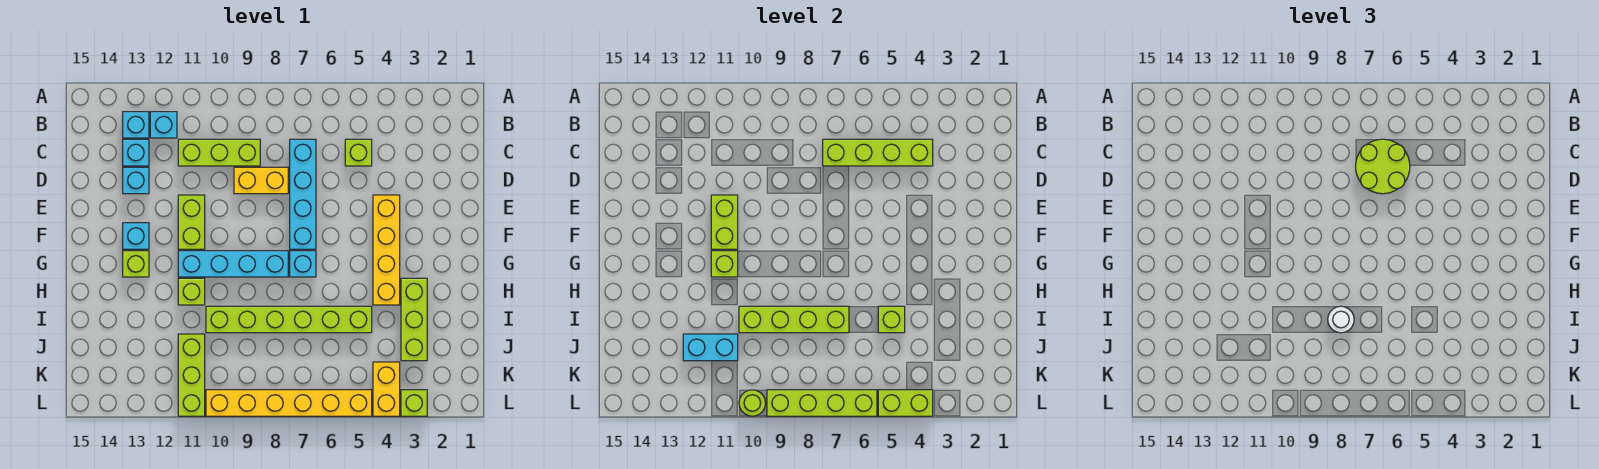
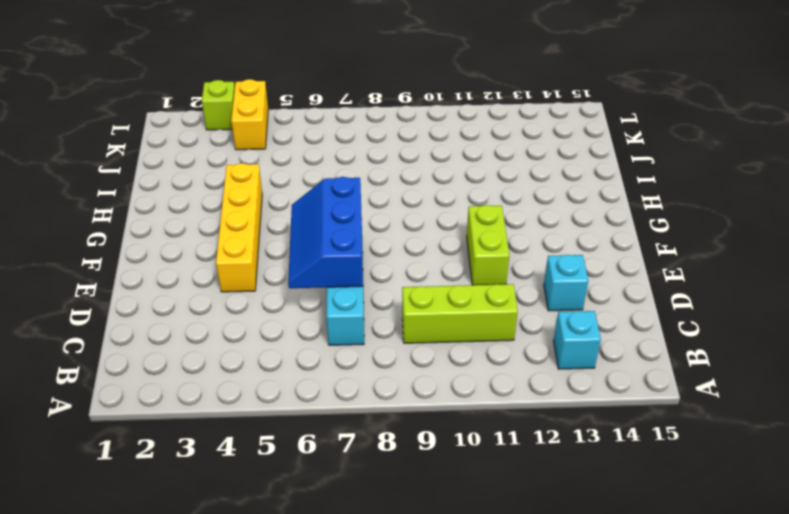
blue slope D6:F7 level 2 top 7 -> none
none -> cyan brick B12 level 1
none -> lime brick C5 level 1
none -> cyan brick C13 level 1
none -> yellow brick D8:D9 level 1

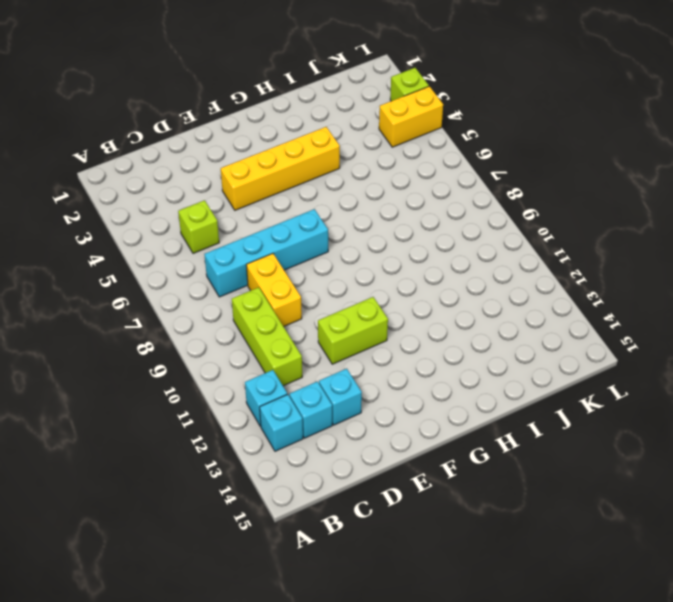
none -> cyan brick F13 level 1
none -> cyan brick G7 level 1
none -> cyan brick G8:G11 level 1
none -> lime brick G13 level 1

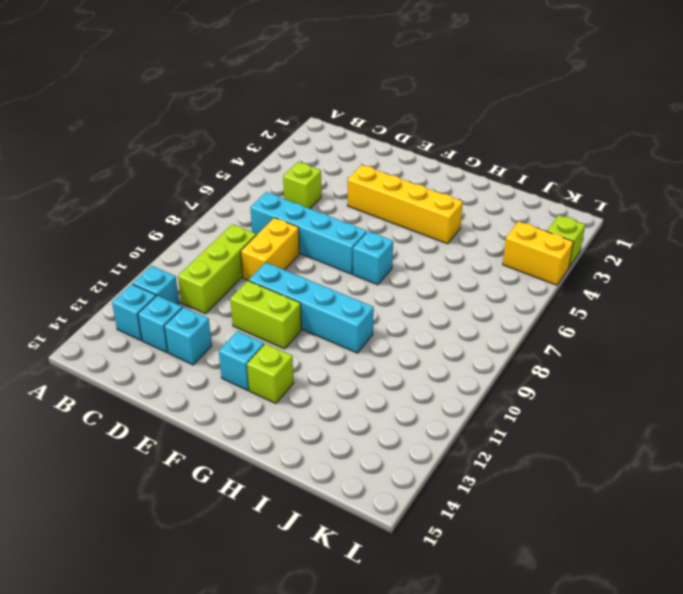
cyan brick E10:H10 level 1 -> cyan brick G8:G11 level 1
none -> lime brick H3:J3 level 1
none -> lime brick H11 level 1
none -> lime brick I5:I10 level 1
none -> lime brick J11:L11 level 1

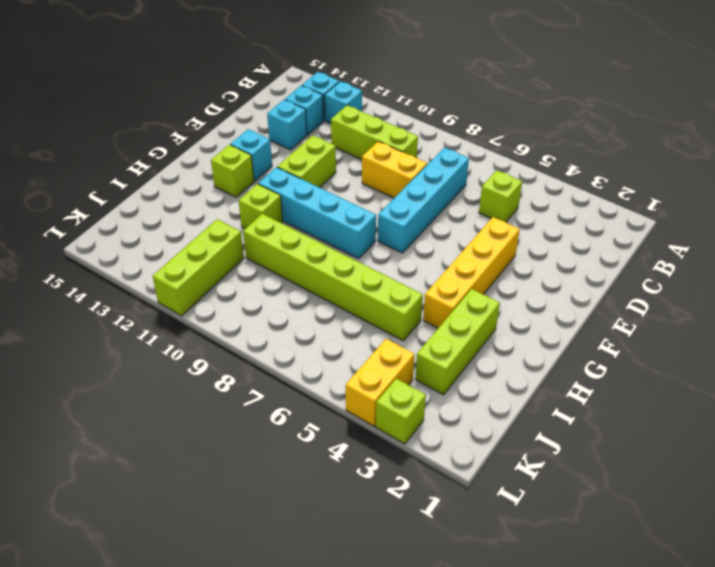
none -> cyan brick G7 level 1
none -> yellow brick L5:L10 level 1
none -> lime brick C4:C7 level 2
none -> lime brick E11:F11 level 2

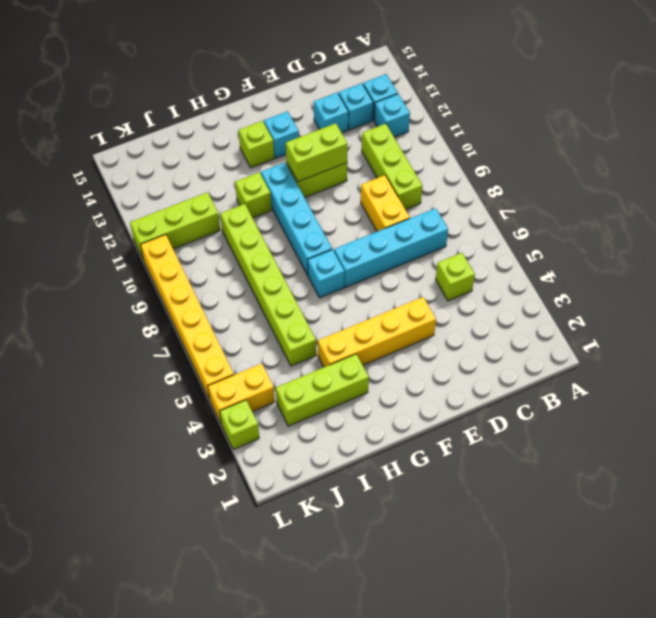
none -> lime brick C4:C7 level 2
none -> lime brick G11 level 2
none -> lime brick I5 level 2
none -> lime brick I7:I10 level 2

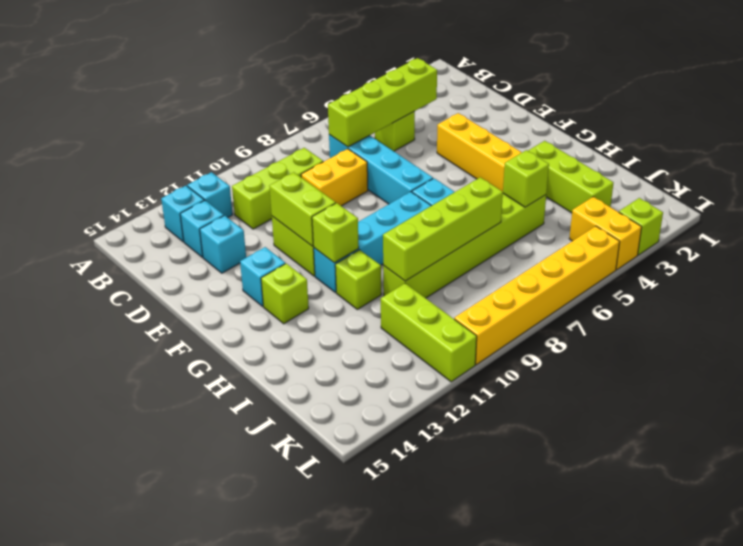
none -> cyan brick J11:J12 level 2
none -> lime brick L4:L5 level 2
none -> lime brick L6:L9 level 2
none -> lime round brick L10 level 2

